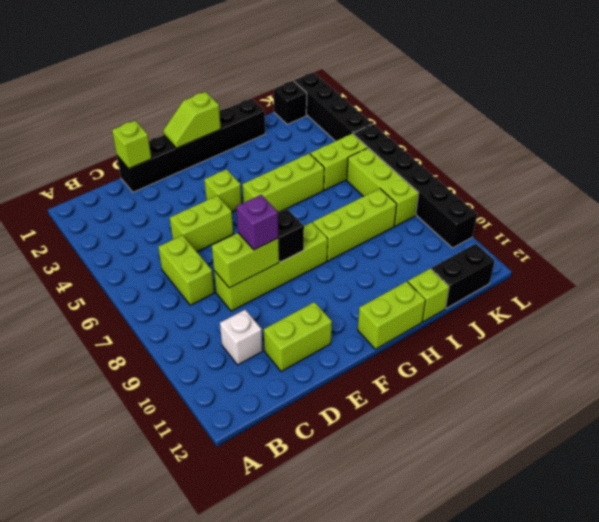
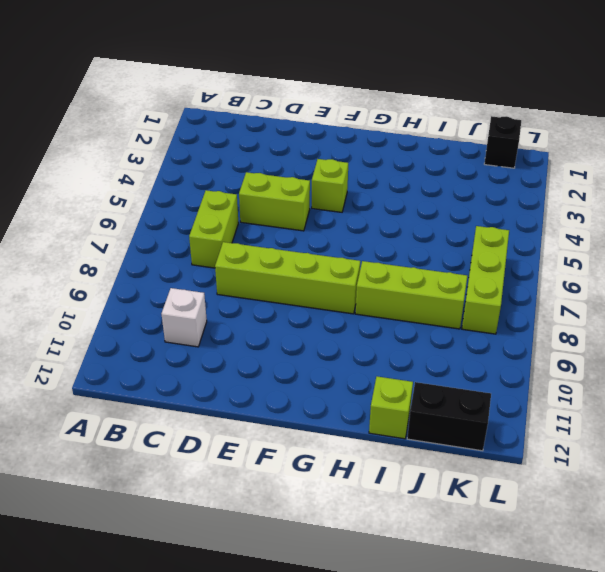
none -> black brick D1:I1 level 1
none -> lime brick D11:E11 level 1
none -> lime brick G5:I5 level 1

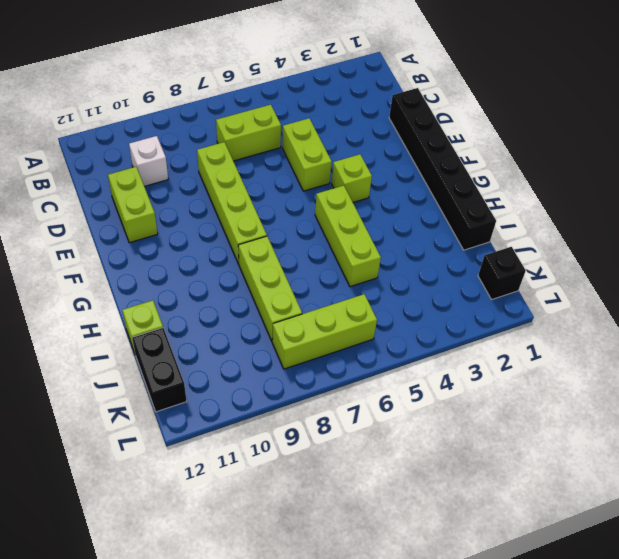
none -> lime brick G12:H12 level 1
none -> lime brick J5:K5 level 1
none -> black brick L1:L4 level 1

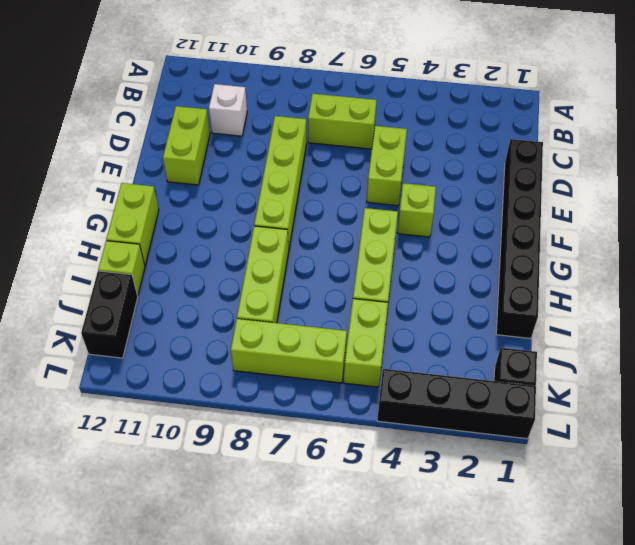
none -> black brick L5:L10 level 1
none -> lime brick D1 level 2
none -> lime brick D8:E8 level 2

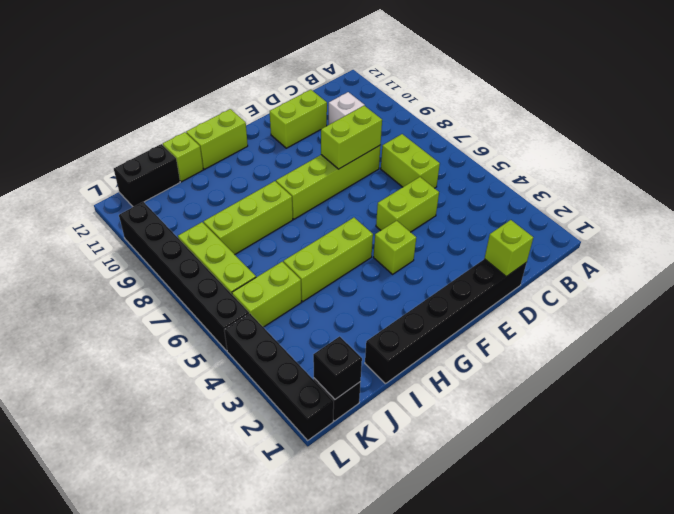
black brick K1 level 2 -> black brick F8 level 2
none -> lime slope F1:G1 level 2 top G
none -> purple brick E8 level 3

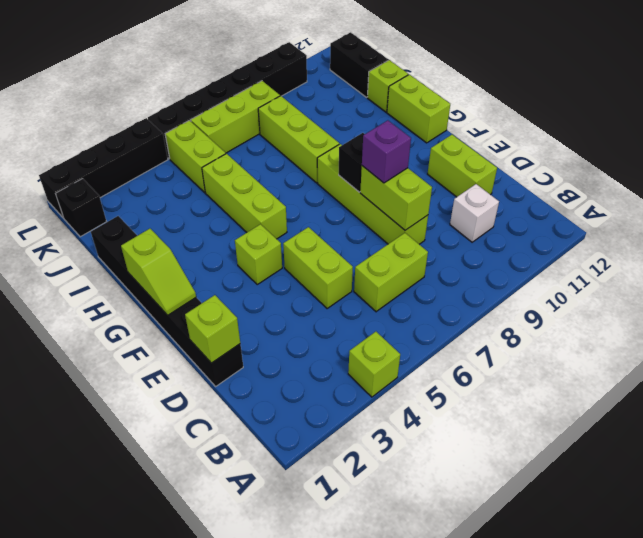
lime brick A4 level 1 -> none

